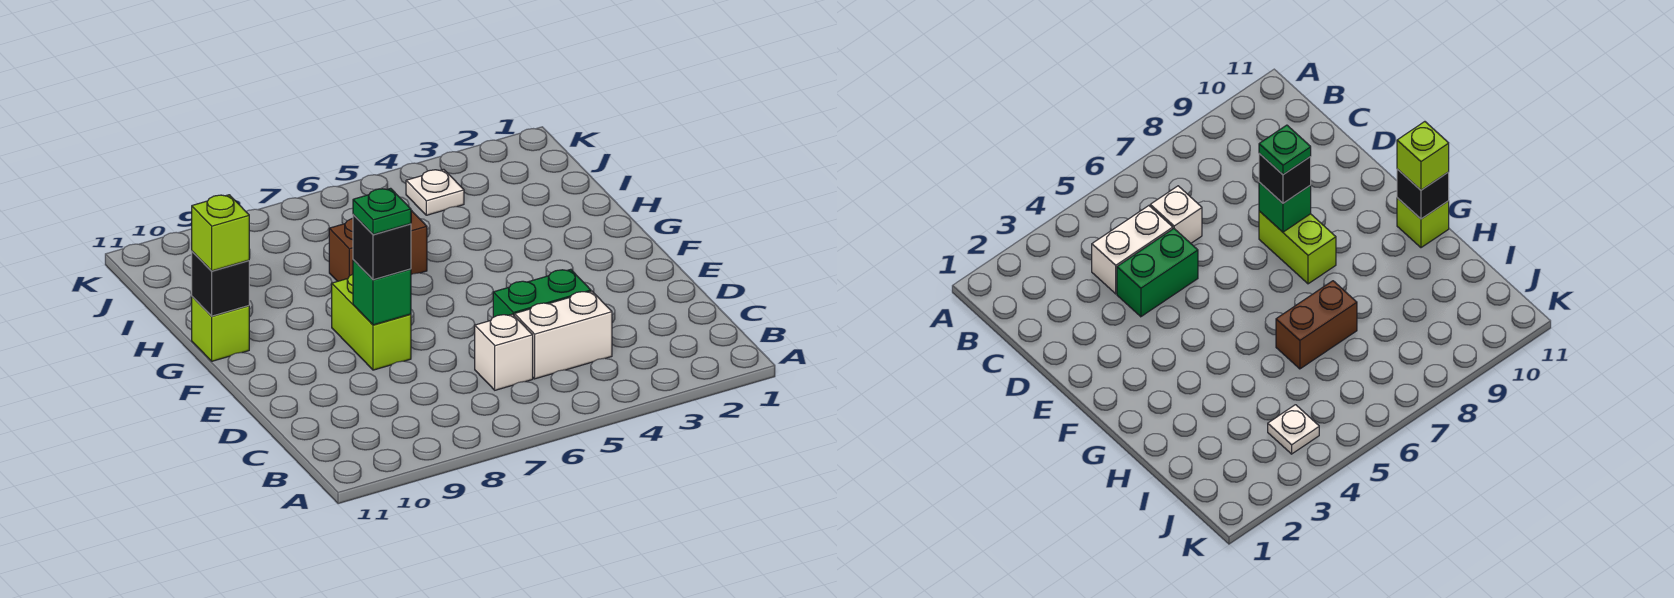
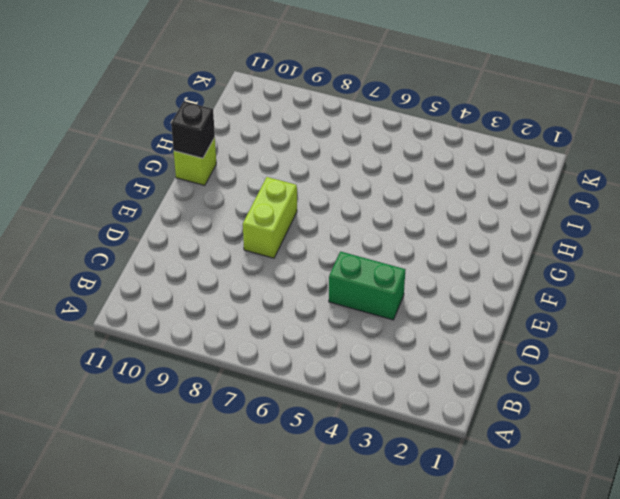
none -> white brick C4:C5 level 1
none -> white brick C6 level 1
none -> brown brick H6:H7 level 1

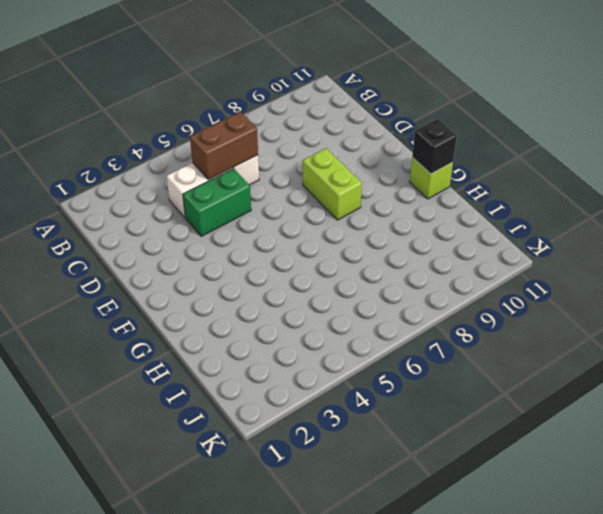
brown brick C5:C6 level 2 -> brown brick H6:H7 level 1
none -> white plate J4 level 1
none -> green brick E8 level 2
none -> black brick E8 level 3

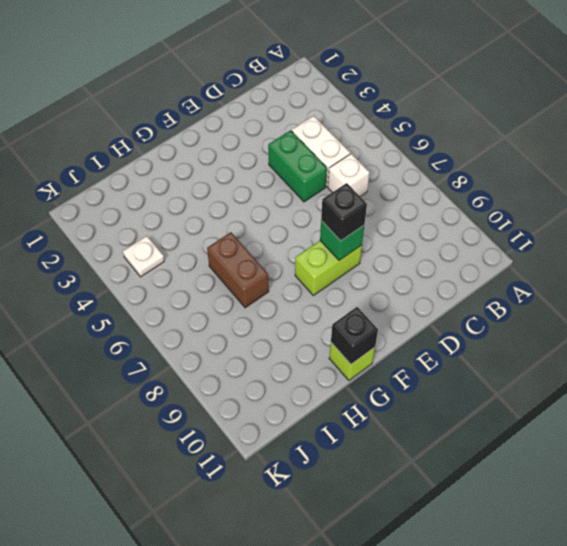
none -> lime brick G11 level 3
none -> green plate E8 level 4

